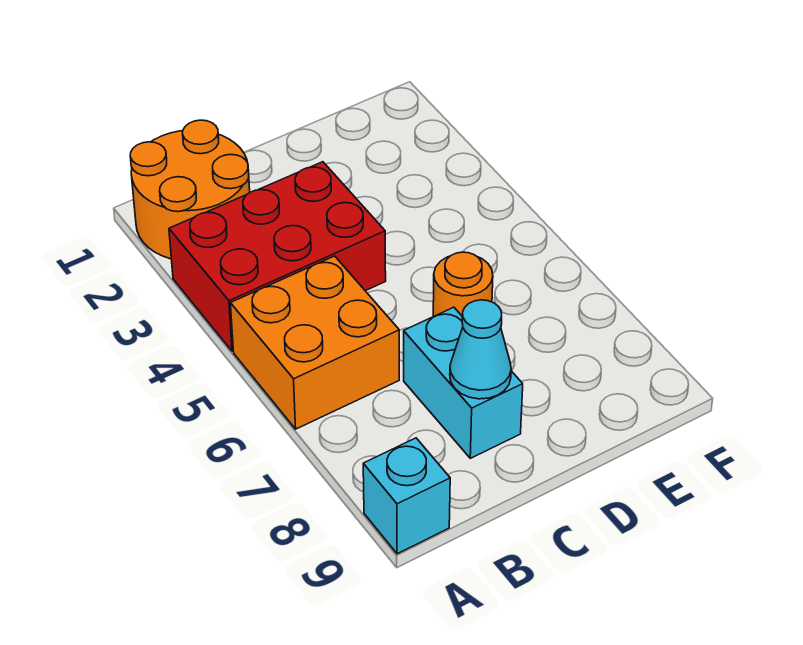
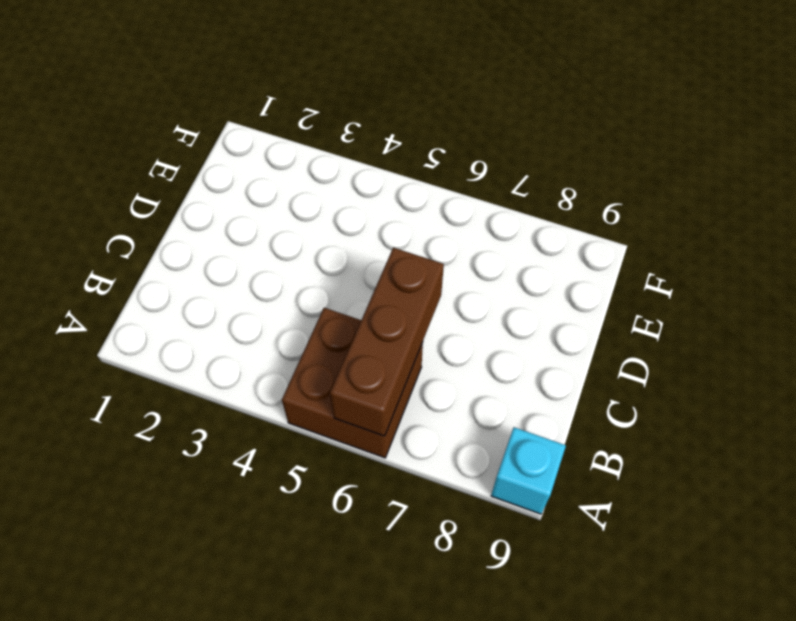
brown brick A5:B6 level 1 -> orange brick A5:B6 level 1
brown brick A6:C6 level 2 -> none
none -> orange round brick A1:B2 level 1
none -> red brick A3:C4 level 1

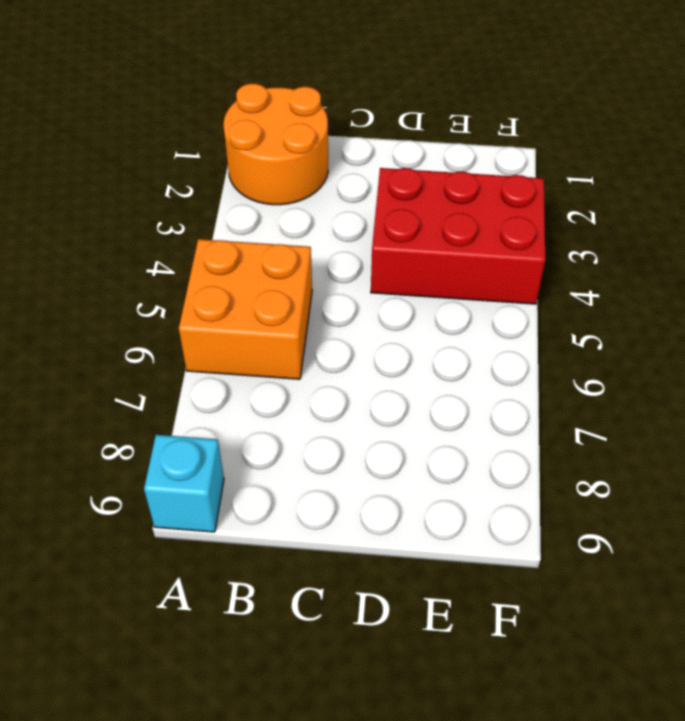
red brick D3:F4 level 1 -> red brick A3:C4 level 1
none -> cyan brick C7:C8 level 1
none -> orange round brick D6 level 1

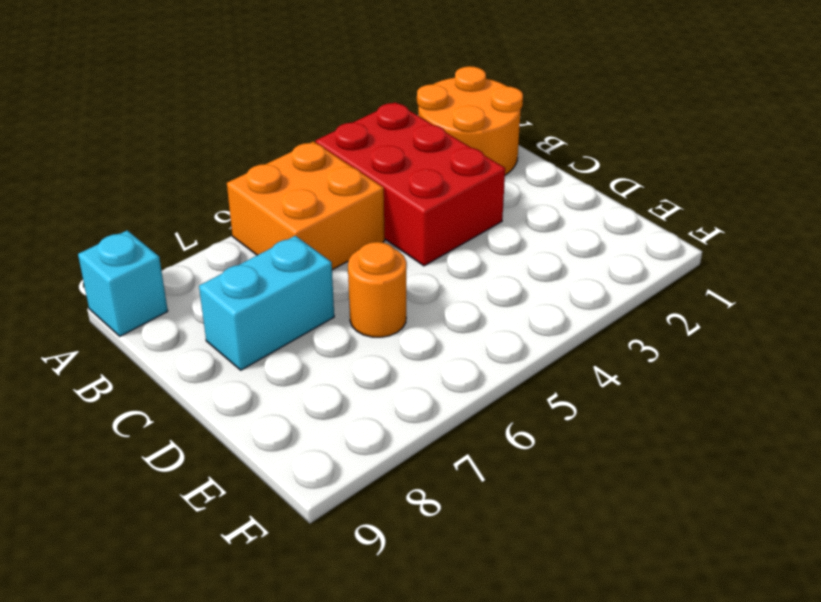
none -> cyan cone C8 level 2

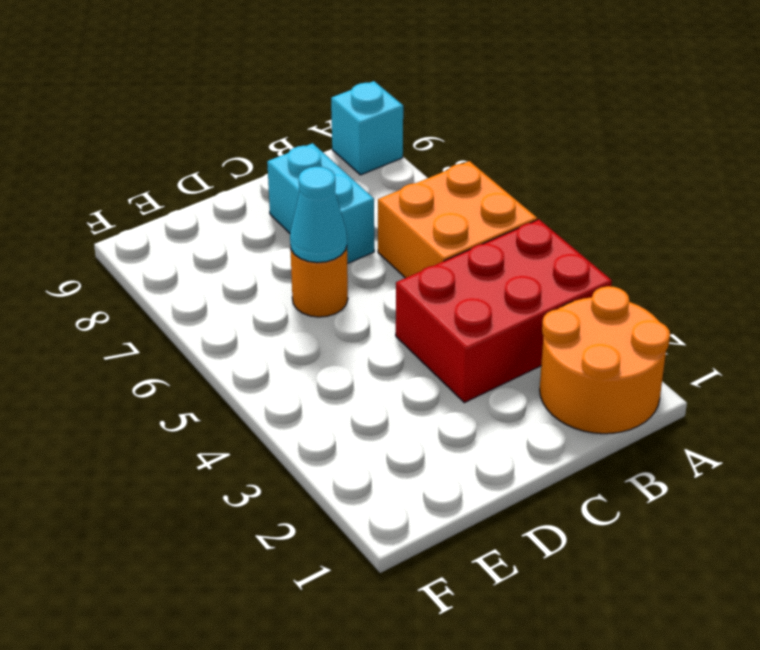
cyan cone D6 level 2 -> cyan cone C8 level 2

